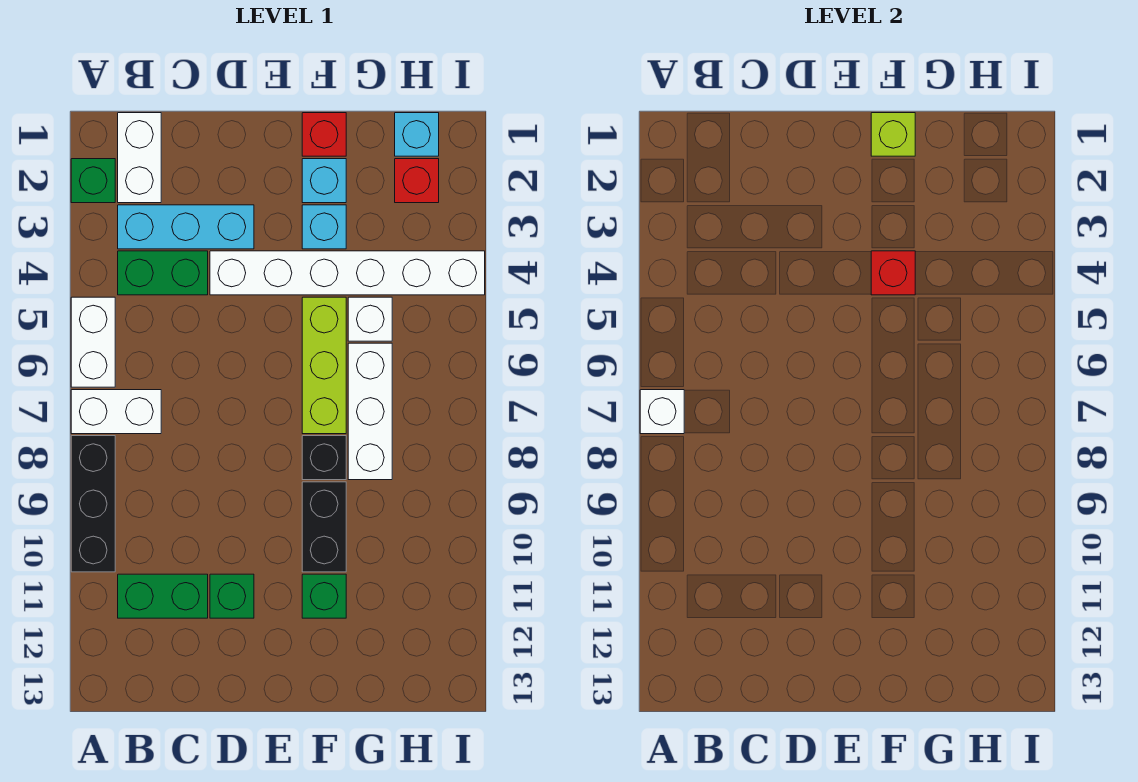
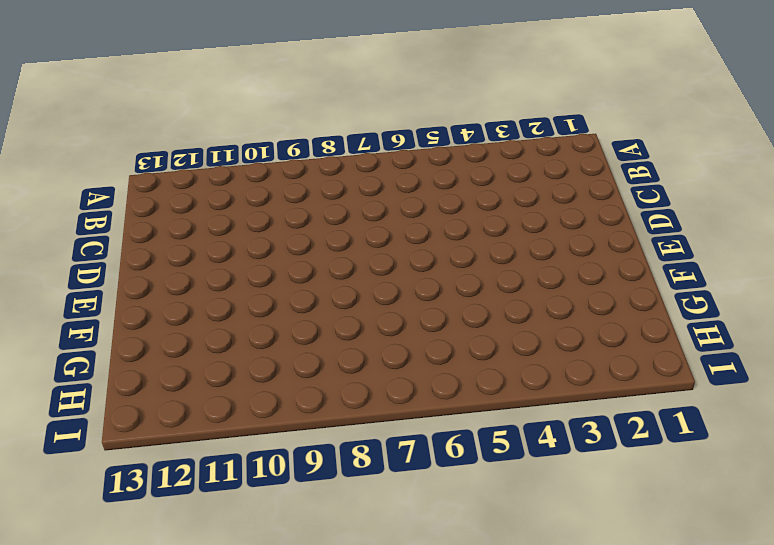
none -> green brick A2 level 1
none -> white brick A5:A6 level 1
none -> white brick A7:B7 level 1

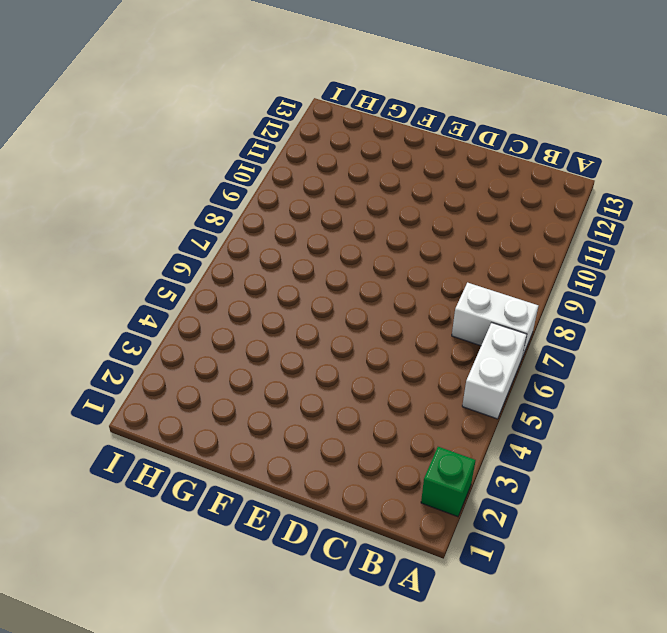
none -> black brick A8:A10 level 1
none -> white brick B1:B2 level 1
none -> cyan brick B3:D3 level 1

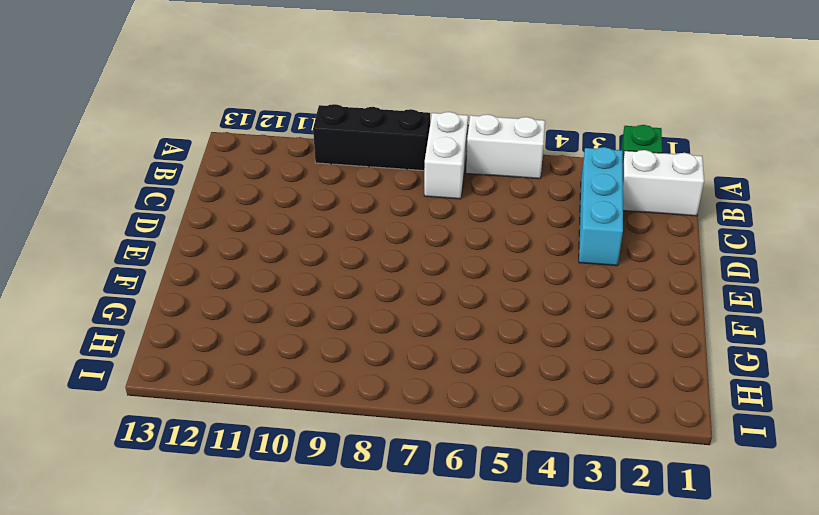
none -> green brick B4:C4 level 1
none -> green brick B11:C11 level 1
none -> white brick D4:I4 level 1

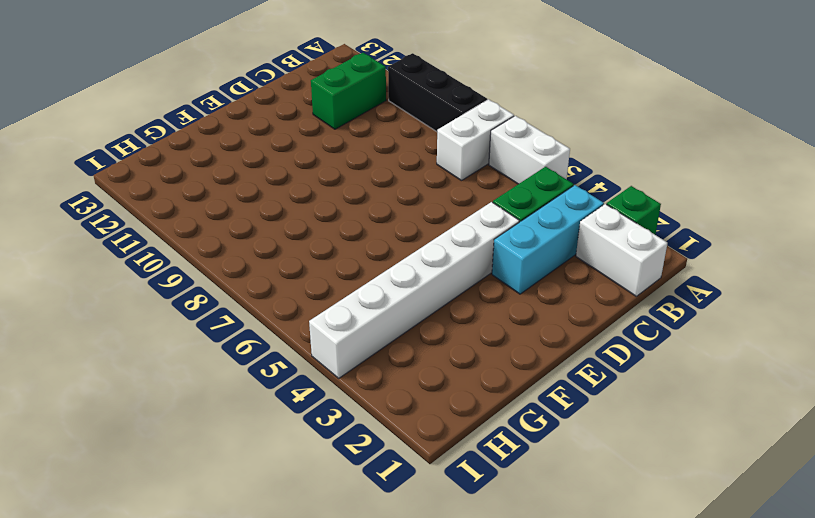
none -> green brick D11 level 1
none -> red brick F1 level 1
none -> cyan brick F2 level 1

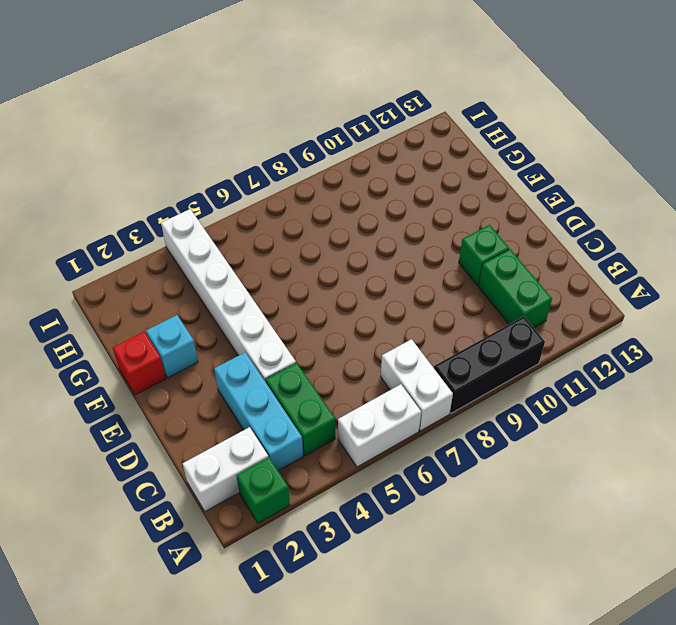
none -> cyan brick F3 level 1
none -> lime brick F5:F7 level 1
none -> black brick F8 level 1

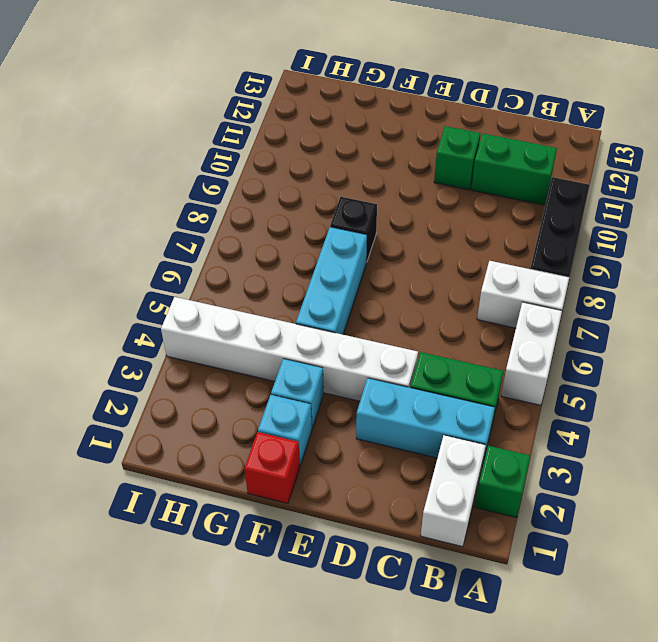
cyan brick F5:F7 level 1 -> lime brick F5:F7 level 1
none -> black brick F9:F10 level 1
none -> green brick F11 level 1
none -> white brick G5 level 1

